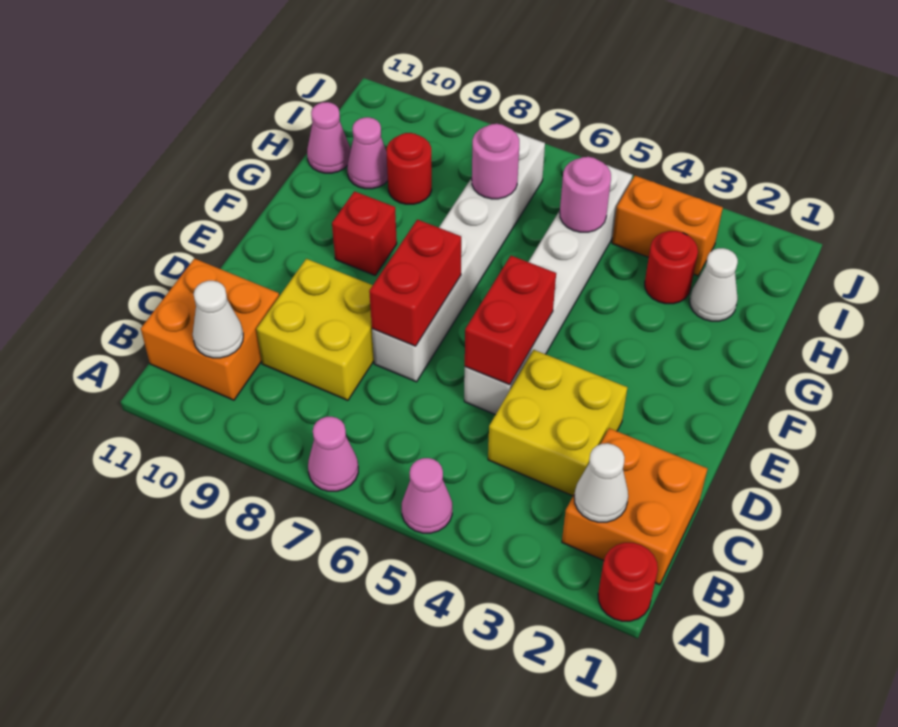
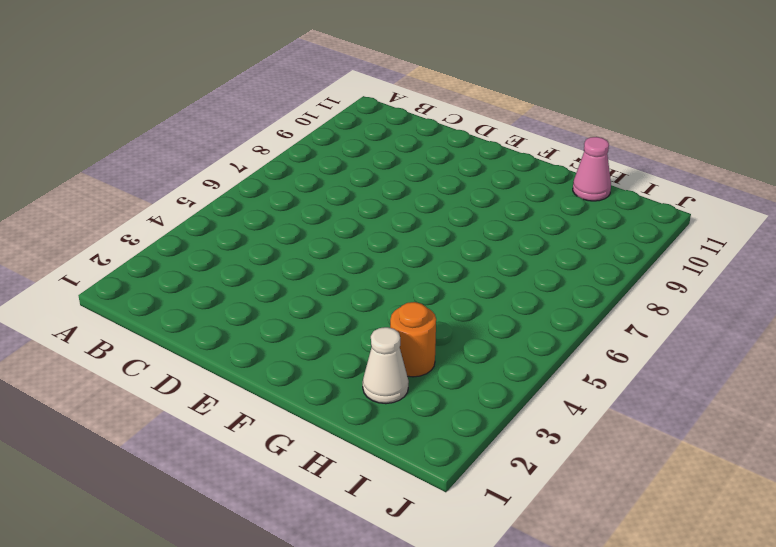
orange round brick H3 level 1 -> red round brick H3 level 1
none -> red round brick A1 level 1
none -> pink cone A5 level 1
none -> pink cone A7 level 1

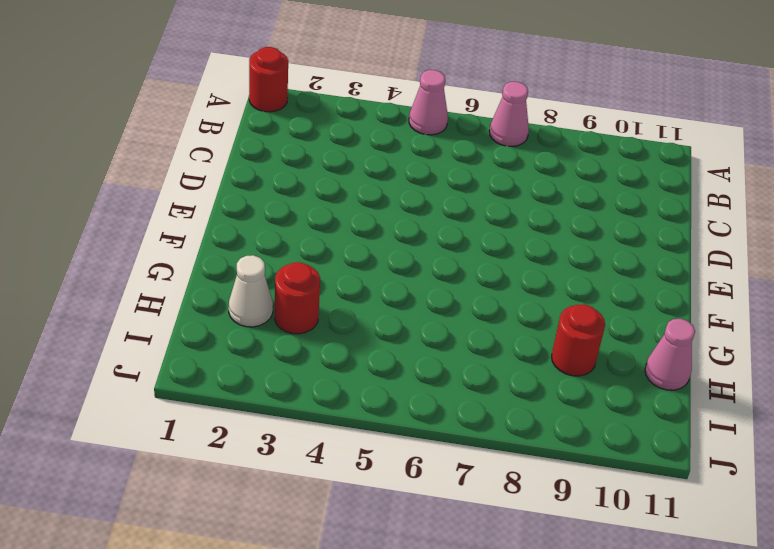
none -> orange brick B1:C2 level 1
none -> orange brick B10:C11 level 1
none -> yellow brick C3:D4 level 1

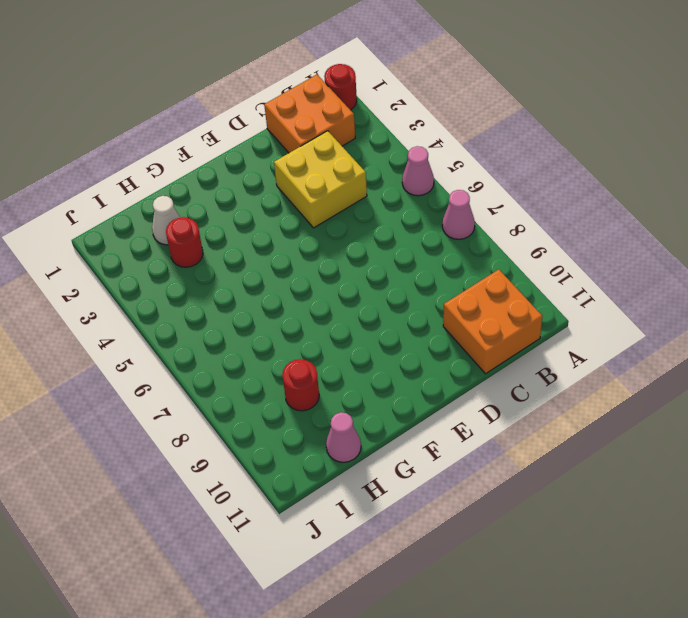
none -> yellow brick C8:D9 level 1
none -> white brick D5:I5 level 1
none -> white brick D7:I7 level 1

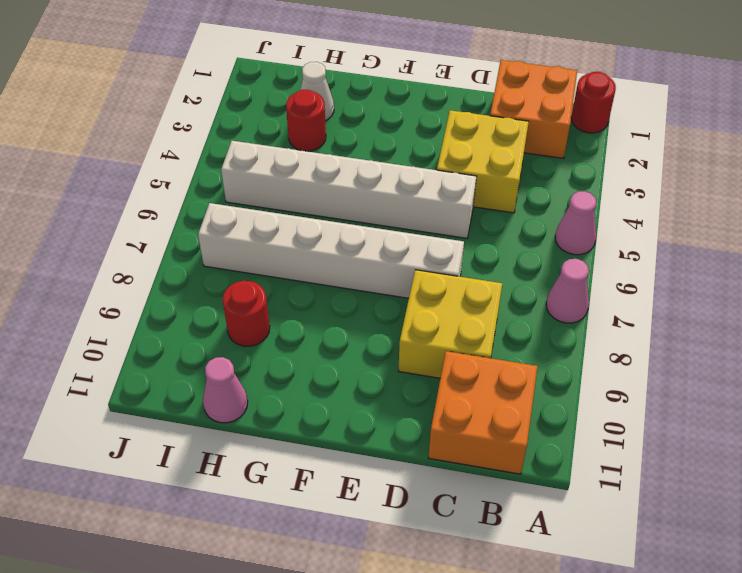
none -> red brick F9 level 1
none -> pink cone H10 level 1
none -> orange brick I3:I4 level 1

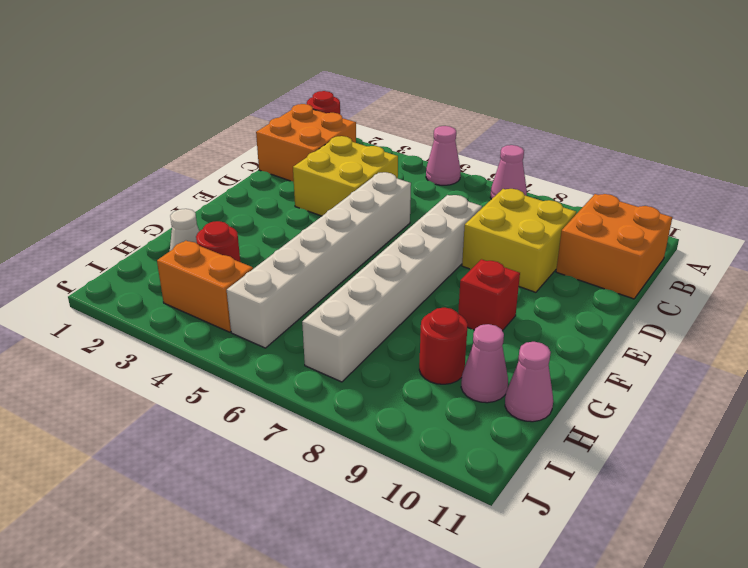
none -> white cone B2 level 2
none -> white cone B10 level 2
none -> red brick D5:E5 level 2

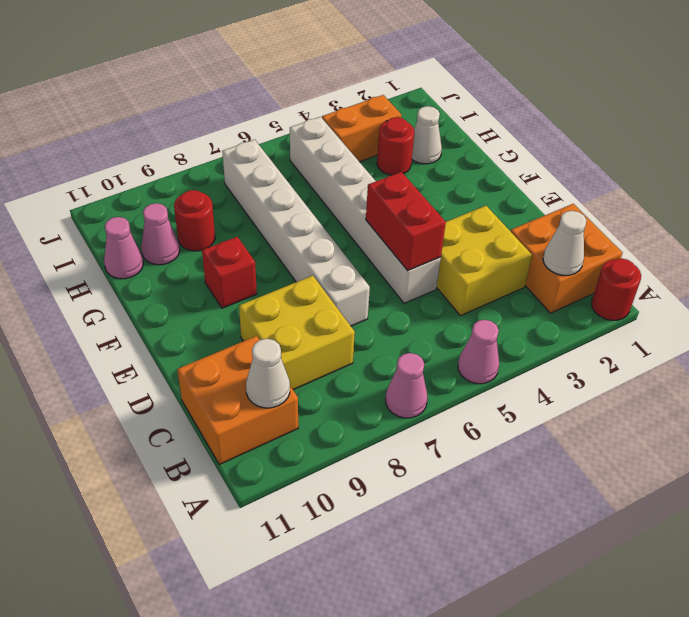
none -> red brick D7:E7 level 2
none -> pink round brick H5 level 2
none -> pink round brick H7 level 2

